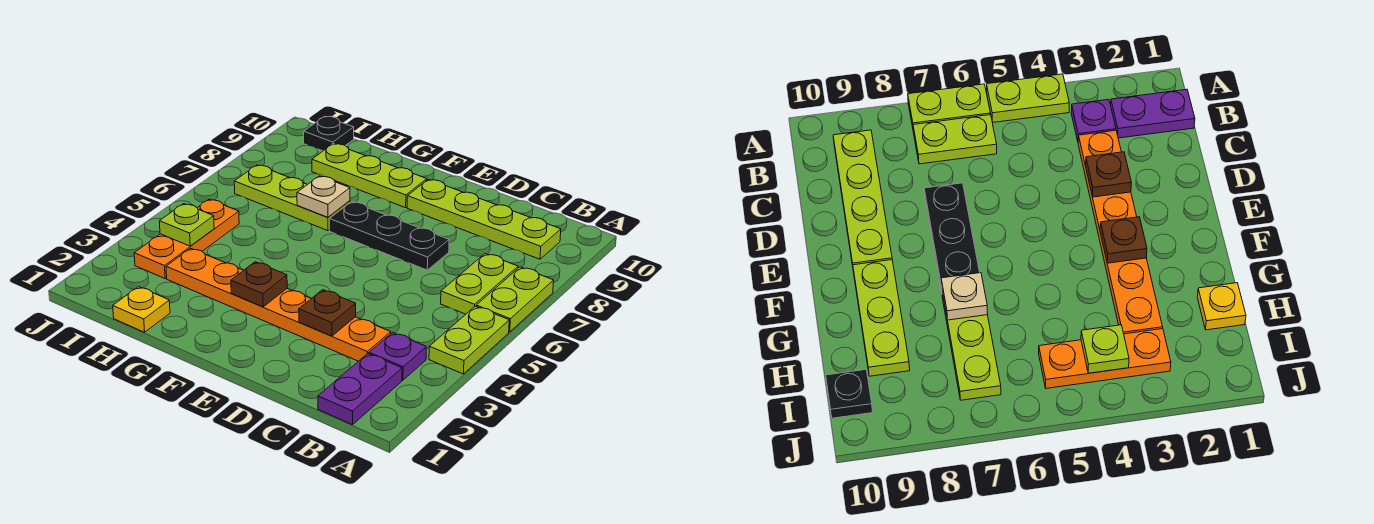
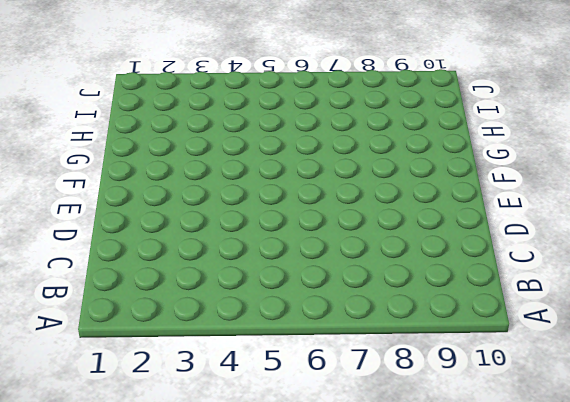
none -> lime plate A4:A5 level 1
none -> lime plate A6:A7 level 1
none -> purple plate B1:B2 level 1

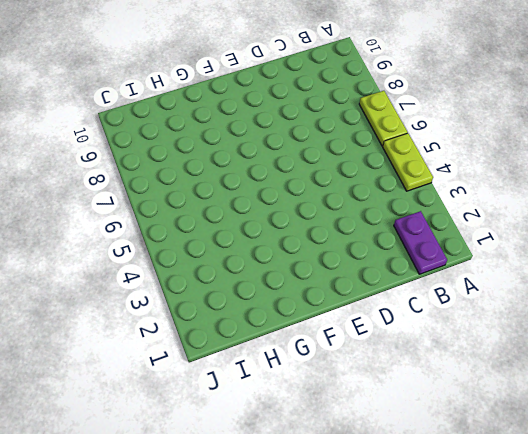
none -> purple plate B3 level 1
none -> lime plate B6:B7 level 1
none -> lime plate B9:E9 level 1

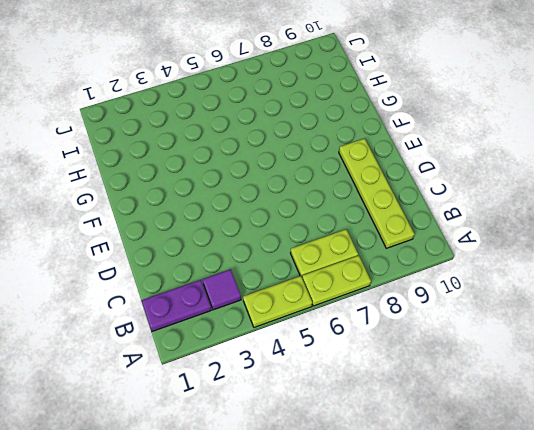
purple tile B3 level 1 -> purple plate B3 level 1
none -> orange plate C3:H3 level 1
none -> black plate D7:F7 level 1
none -> lime plate F9:H9 level 1

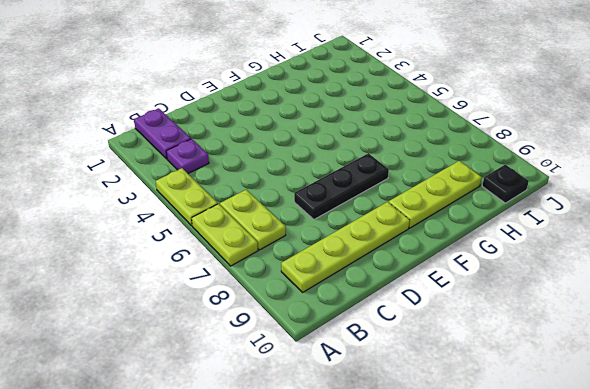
none -> orange plate C3:H3 level 1
none -> lime plate G7:I7 level 1
none -> yellow plate H1 level 1

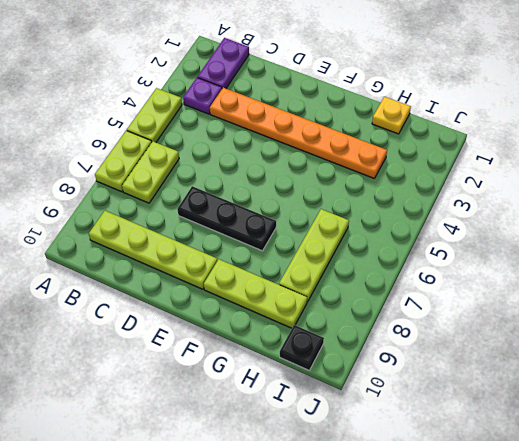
lime plate H6:H8 level 1 -> lime plate G7:I7 level 1
none -> orange plate I3:I5 level 1
none -> brown plate D3 level 2
none -> brown plate F3 level 2

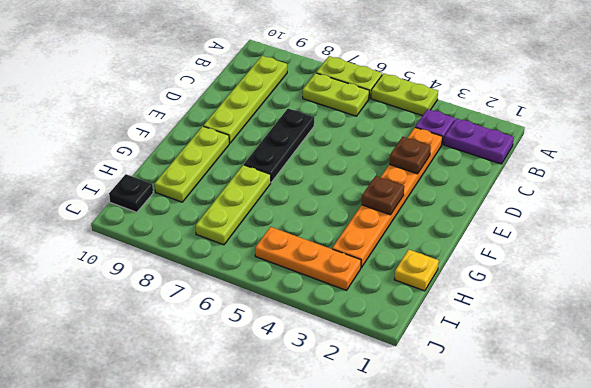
none -> tan plate G7 level 2
none -> lime plate I4 level 2

